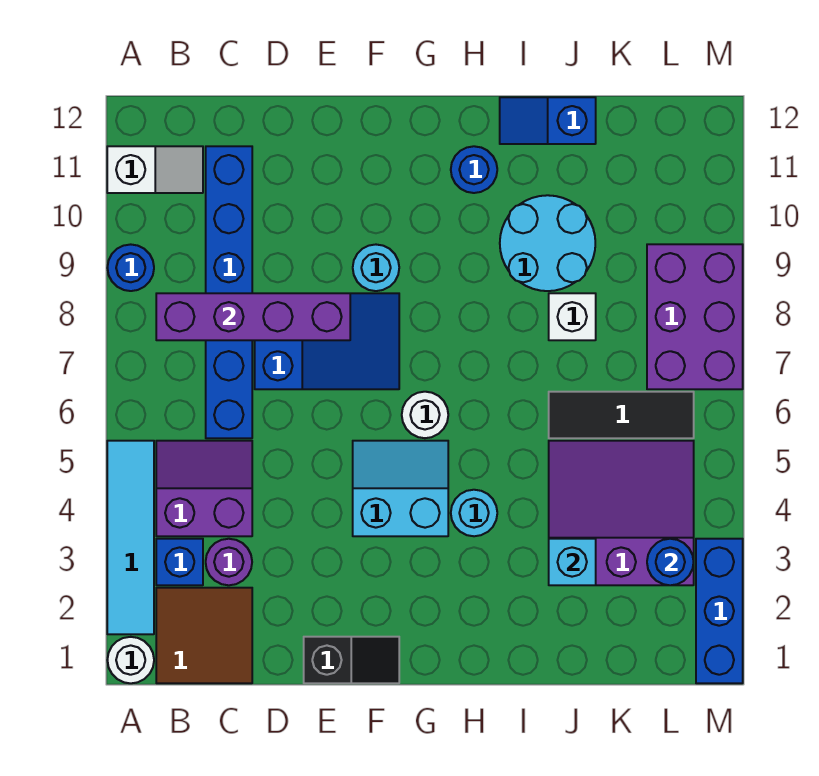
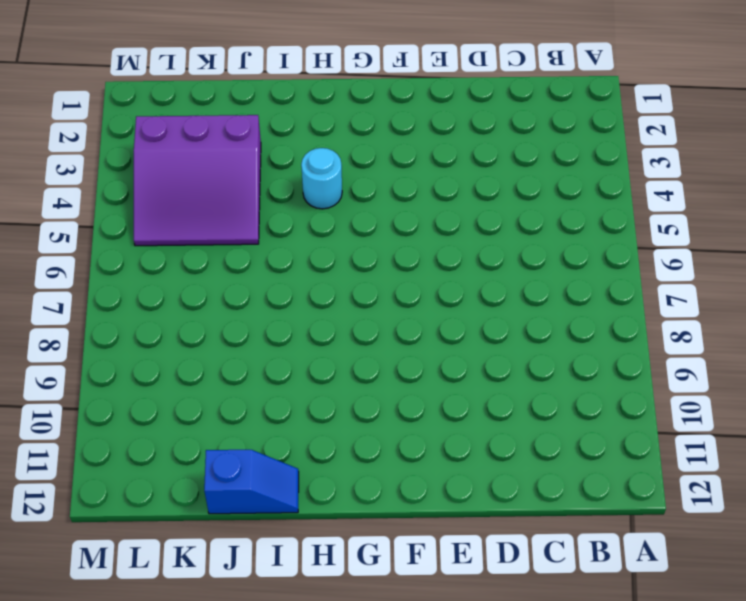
none -> white round brick A1 level 1
none -> cyan tile A2:A5 level 1
none -> blue round brick A9 level 1

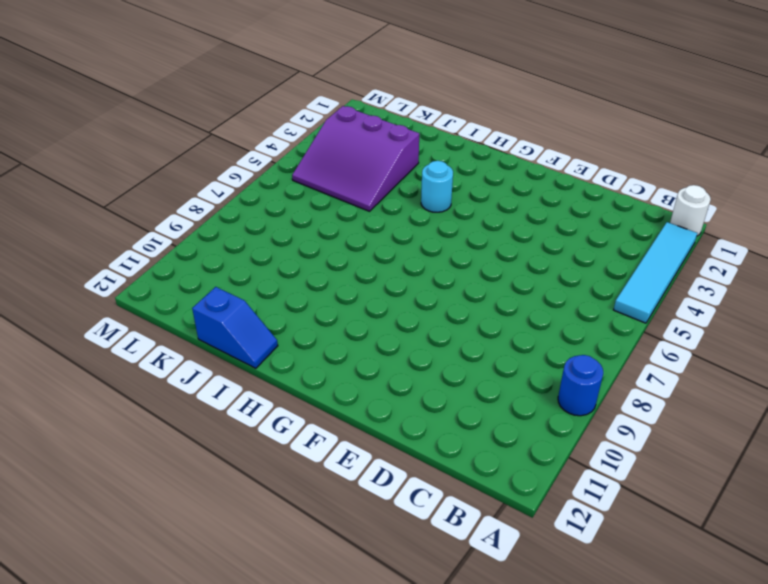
none -> white slope A11:B11 level 1 top A
none -> brown tile B1:C2 level 1
none -> blue brick B3 level 1

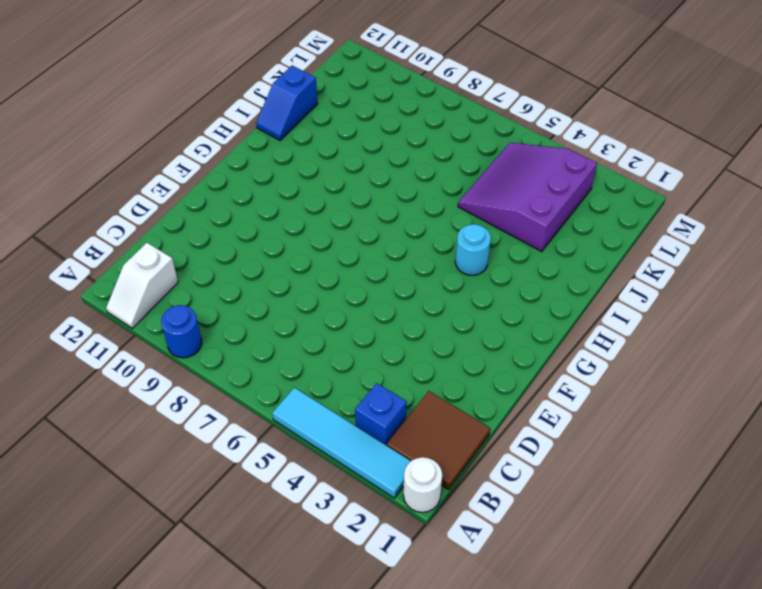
white slope A11:B11 level 1 top B -> white slope A11:B11 level 1 top A
none -> purple slope B4:C5 level 1 top 4
none -> purple round brick C3 level 1
none -> blue brick C6:C11 level 1

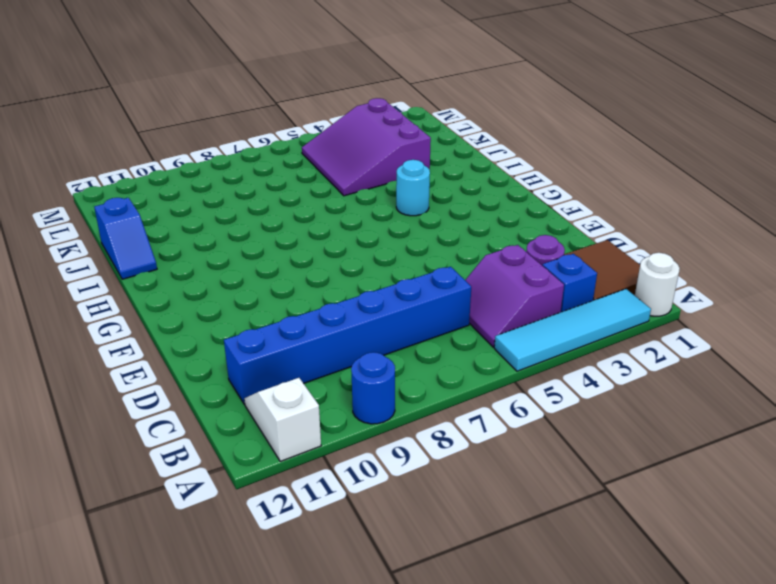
none -> blue slope D7:F8 level 1 top D
none -> black slope E1:F1 level 1 top E
none -> cyan slope F4:G5 level 1 top 4

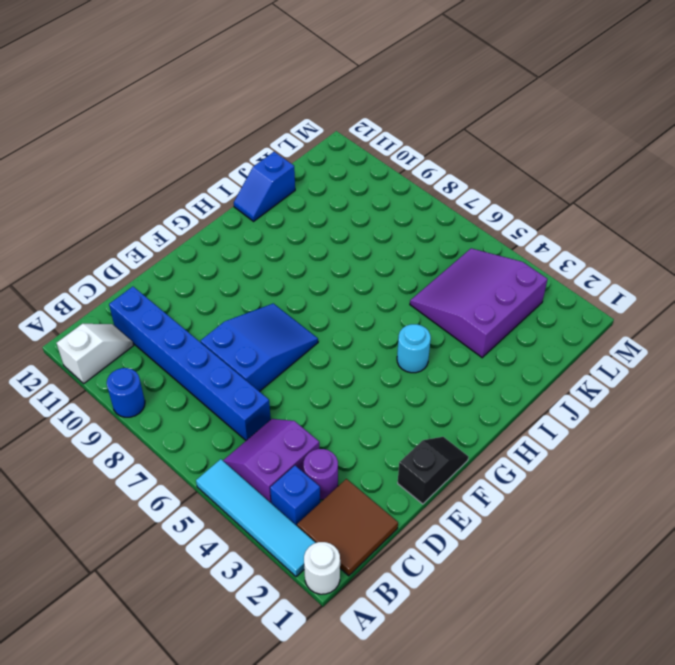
none -> cyan slope F4:G5 level 1 top 4
none -> cyan round brick F9 level 1
none -> white round brick G6 level 1

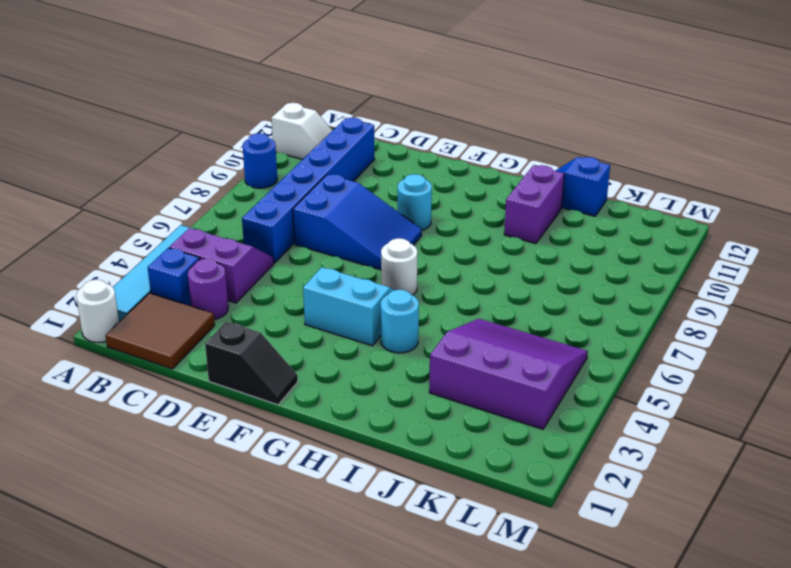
purple brick I10:I11 level 1 -> cyan round brick I9:J10 level 1
none -> blue round brick H11 level 1
none -> black tile J6:L6 level 1
none -> white brick J8 level 1

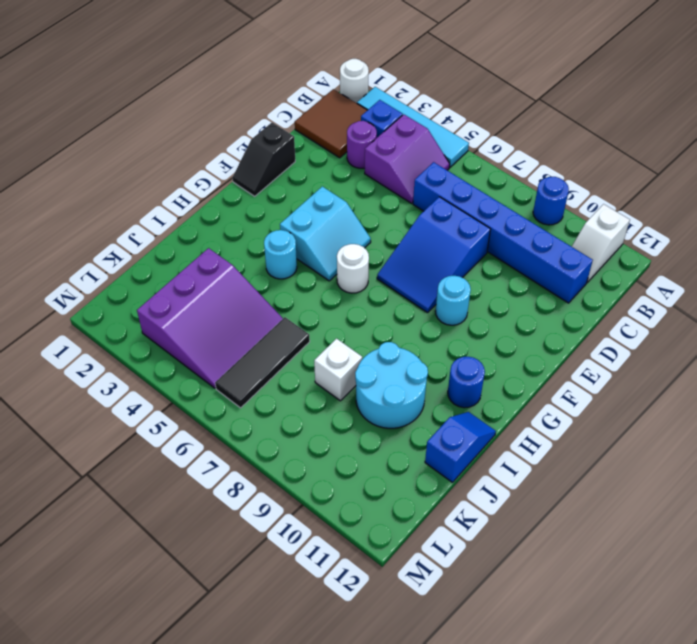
none -> purple brick L7:M9 level 1
none -> blue brick M1:M3 level 1
none -> purple brick B8:E8 level 2

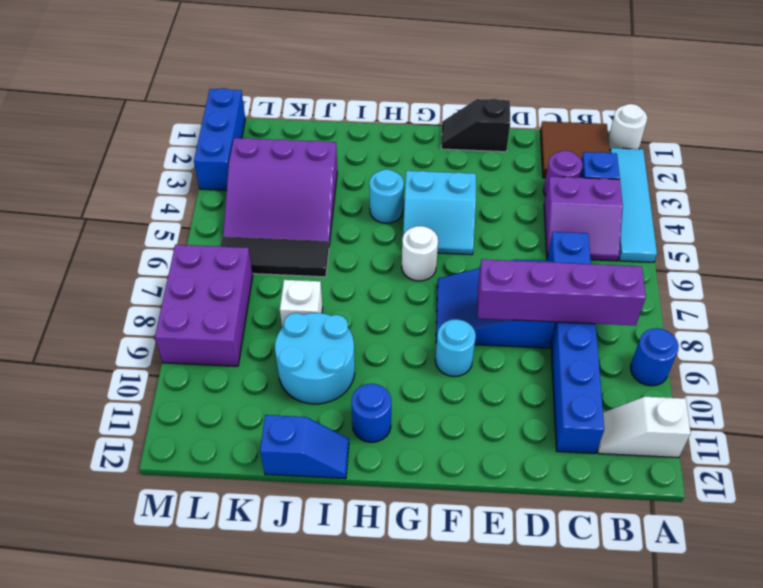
none -> cyan brick J3 level 2
none -> blue round brick L3 level 2

